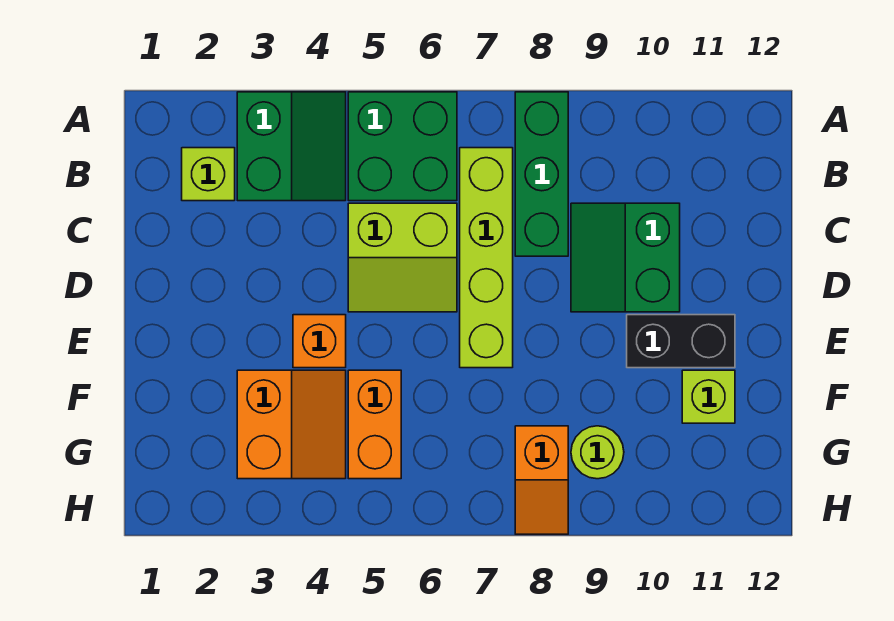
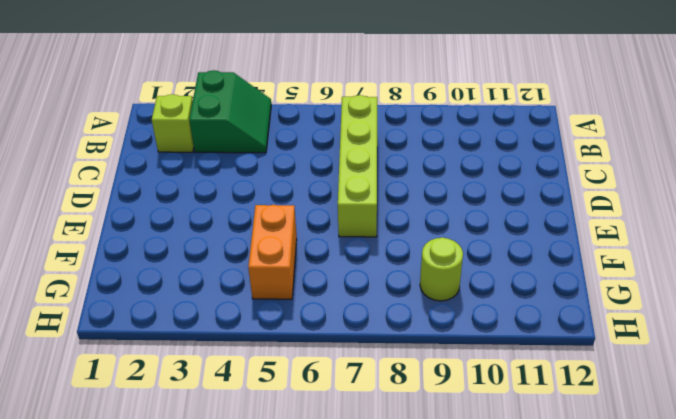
none -> green brick A5:B6 level 1
none -> green brick A8:C8 level 1
none -> lime slope C5:D6 level 1 top C

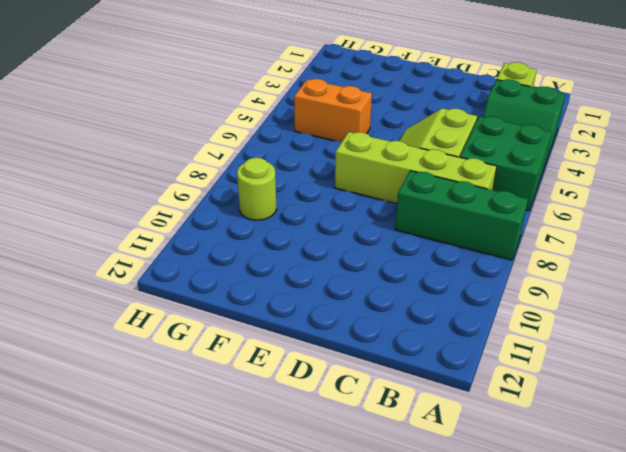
none -> green slope C9:D10 level 1 top 10
none -> orange brick E4 level 1
none -> black brick E10:E11 level 1

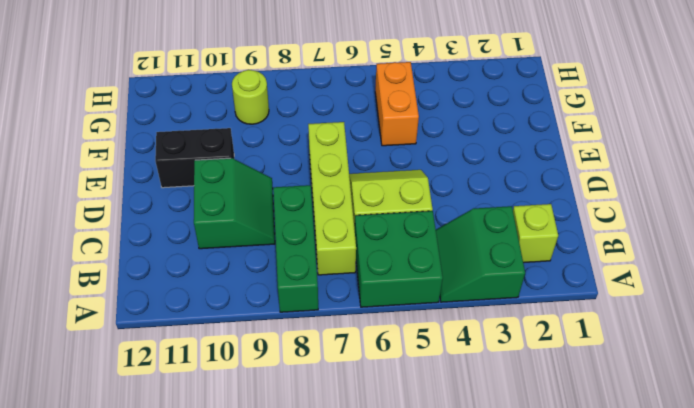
none -> orange brick E4 level 1
none -> orange slope F3:G4 level 1 top 3
none -> lime brick F11 level 1

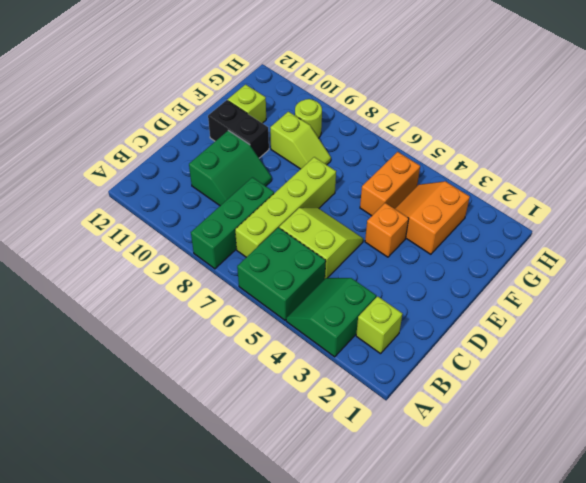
lime slope F8:F9 level 1 top 9 -> none
none -> orange slope G8:H8 level 1 top G

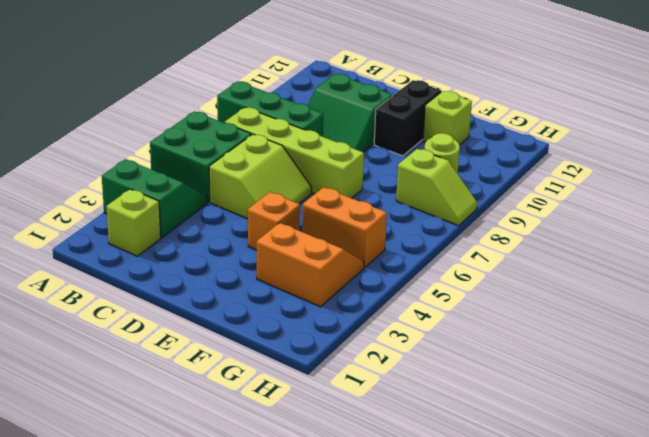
lime slope G8:H8 level 1 top G -> orange slope G8:H8 level 1 top G

